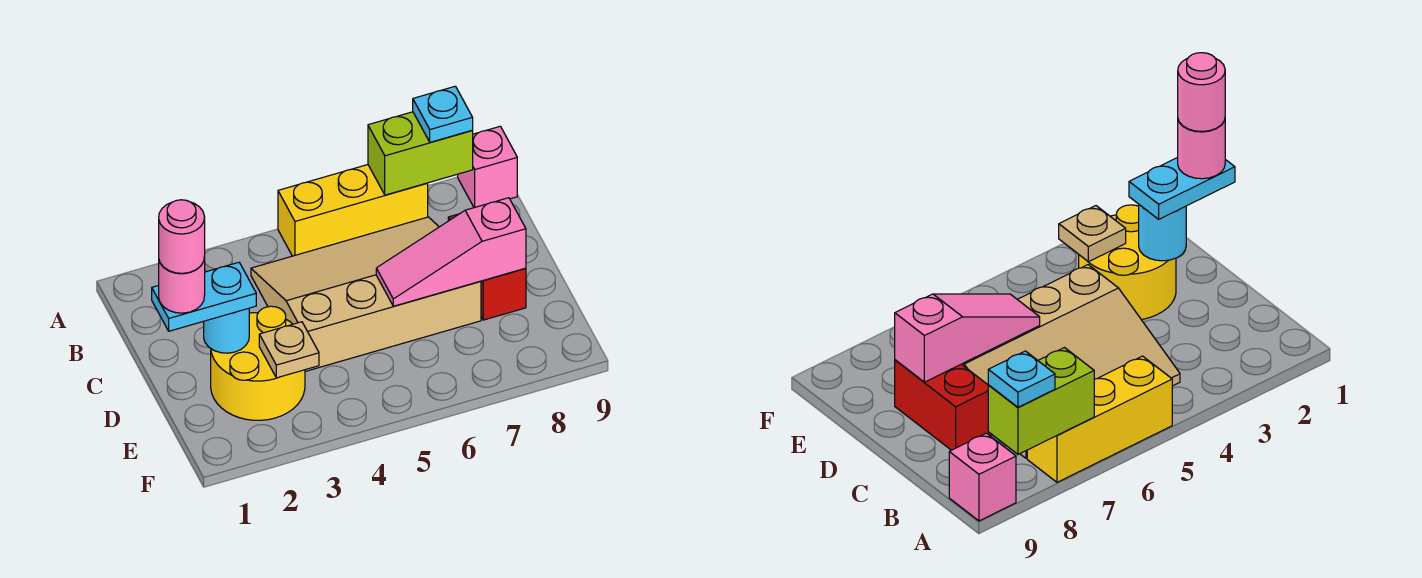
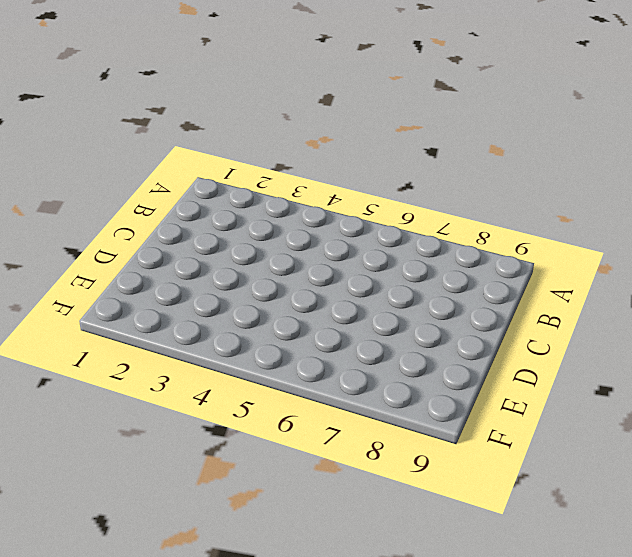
none -> yellow brick A5:A7 level 1
none -> pink brick A9 level 1
none -> tan slope B4:D7 level 1 top D

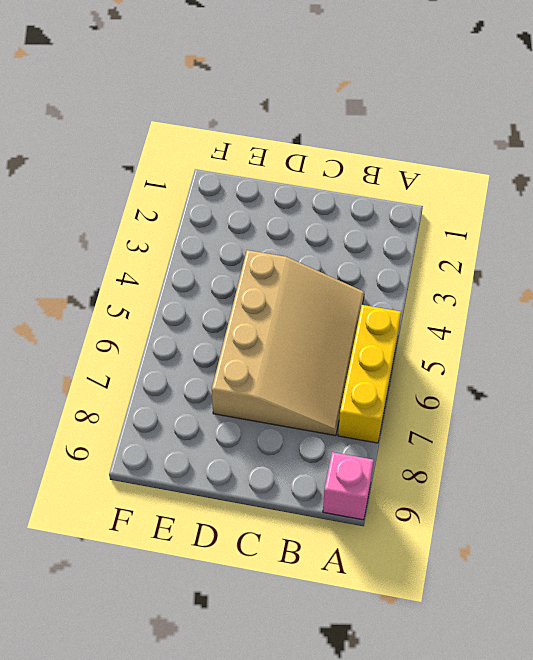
none -> red brick C8:D8 level 1
none -> yellow round brick D2:E3 level 1
none -> lime brick A7:A8 level 2

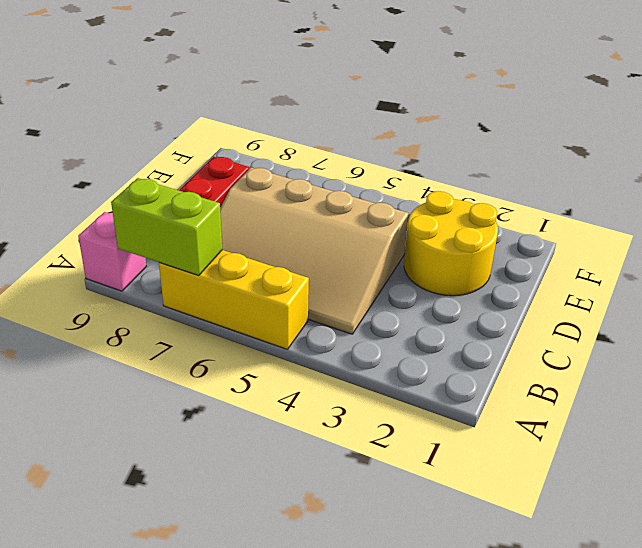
none -> cyan round brick D2 level 2
none -> pink slope D6:D8 level 2 top 8
none -> tan plate E3 level 2

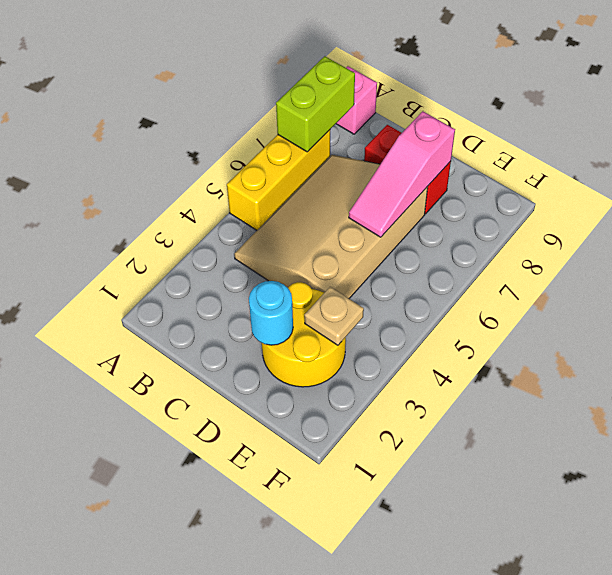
none -> cyan plate A8 level 3
none -> cyan plate D1:D2 level 3
none -> pink round brick D1 level 4

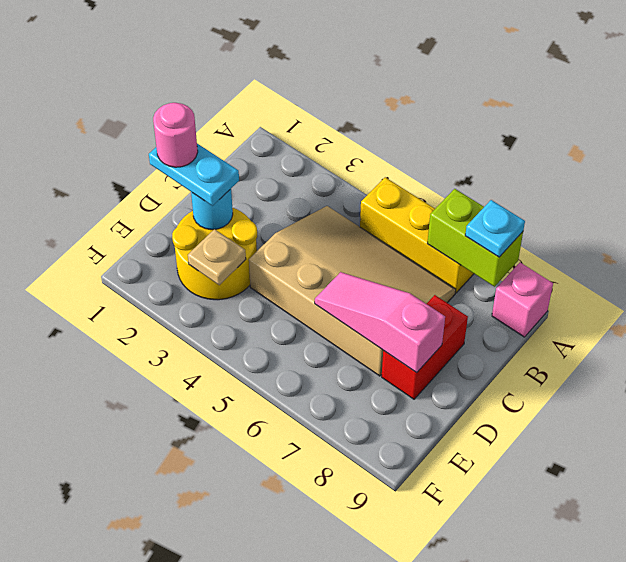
none -> pink round brick D1 level 5

